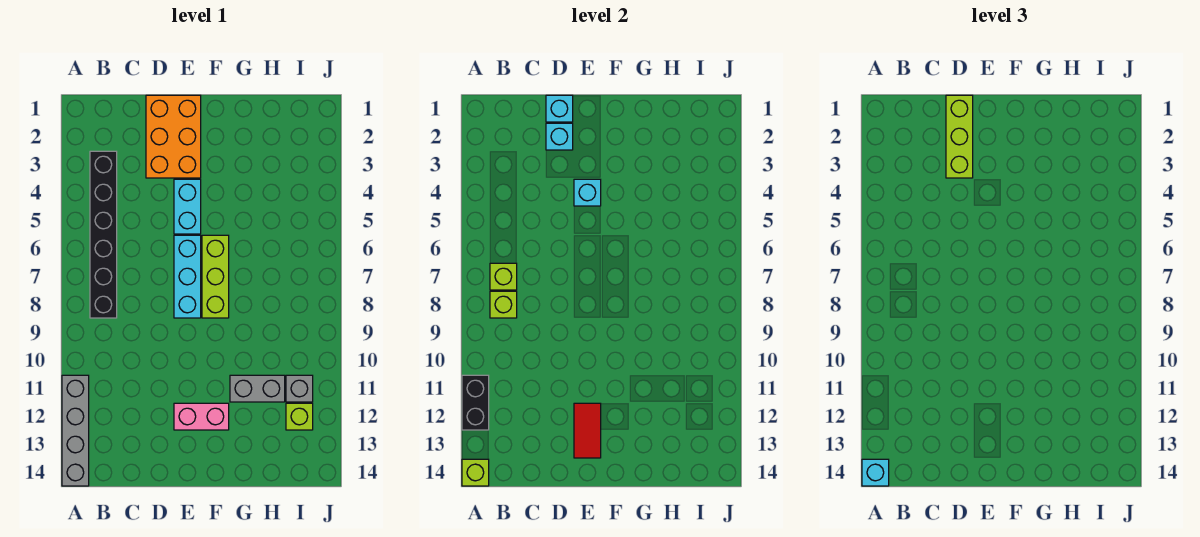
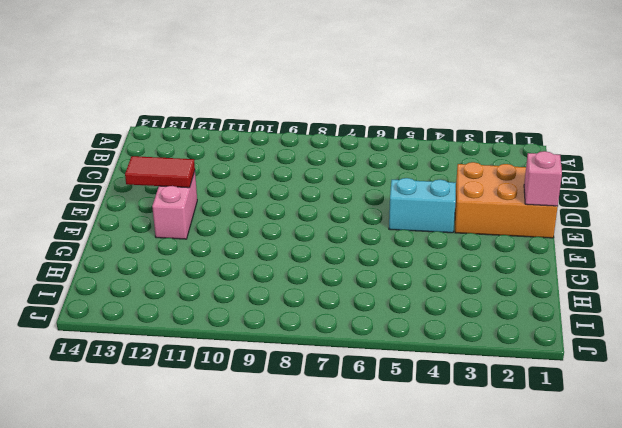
pink brick E1 level 2 -> none
none -> grey brick A11:A14 level 1
none -> black brick B3:B8 level 1
none -> cyan brick E6:E8 level 1

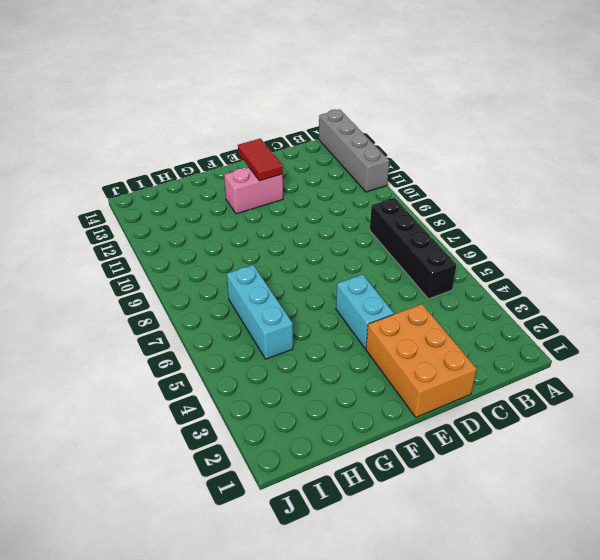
black brick B5:B8 level 1 -> black brick B3:B8 level 1
cyan brick H5:H7 level 1 -> cyan brick E6:E8 level 1
none -> lime brick F6:F8 level 1
none -> grey brick G11:H11 level 1
none -> grey brick I11 level 1

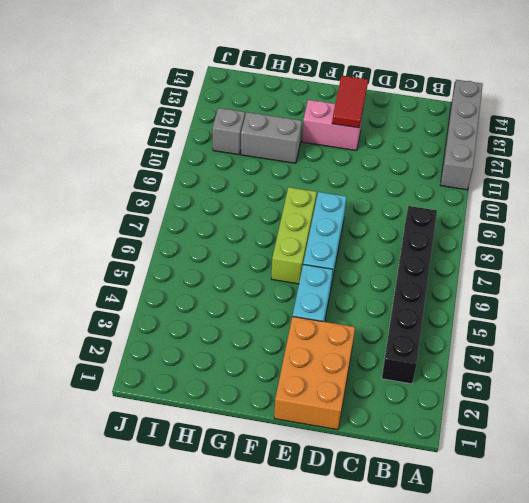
none -> lime brick I12 level 1
none -> black brick A11:A12 level 2
none -> lime brick A14 level 2

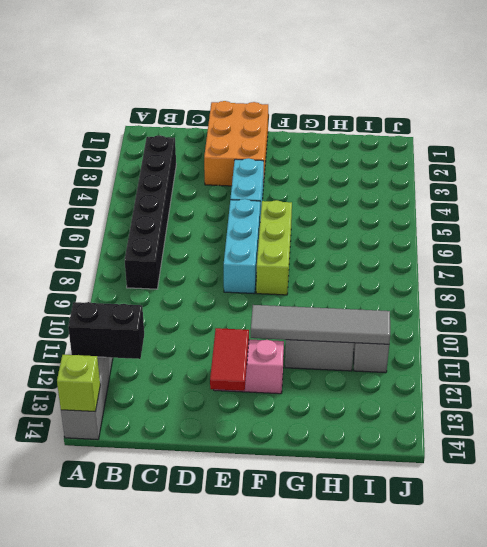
black brick A12:B12 level 2 -> black brick A11:A12 level 2
grey tile F11:I11 level 2 -> none
none -> lime brick I12 level 1
none -> lime brick B7 level 2
none -> lime brick B8 level 2

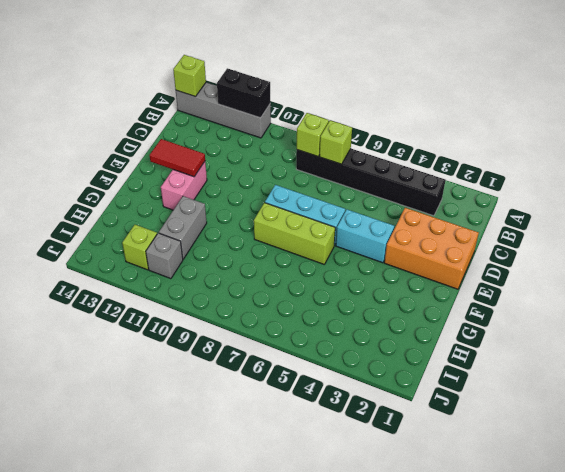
none -> cyan brick D1 level 2
none -> cyan brick D2 level 2
none -> cyan brick E4 level 2

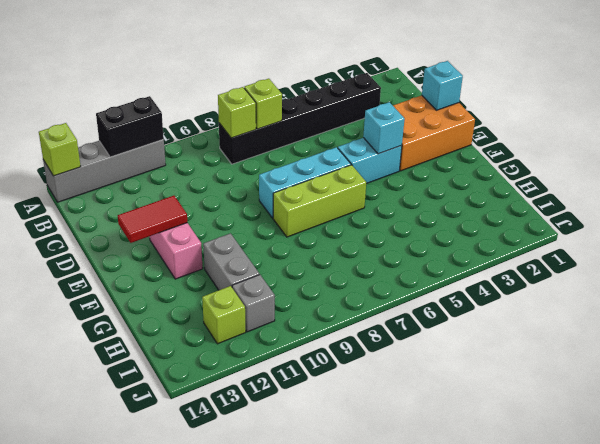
none -> cyan brick D2 level 2
none -> cyan brick A14 level 3
none -> lime brick D1:D3 level 3

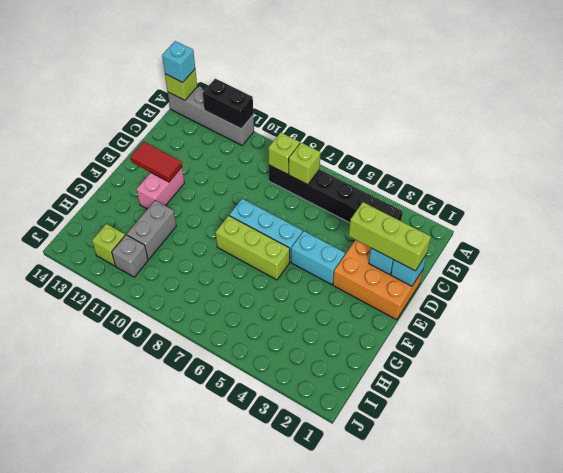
none -> cyan brick E4 level 2

